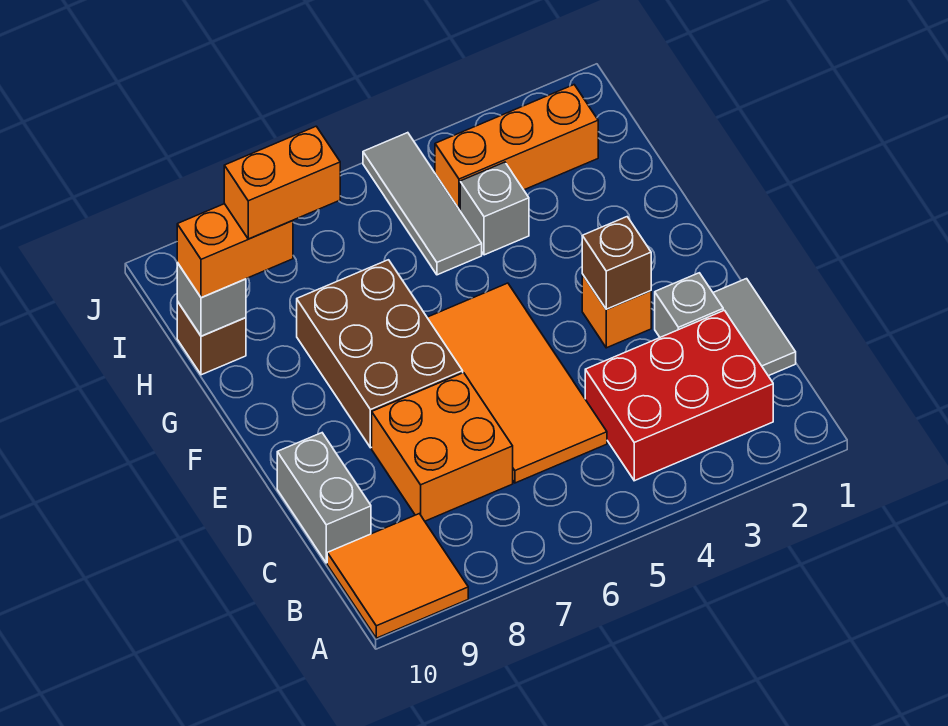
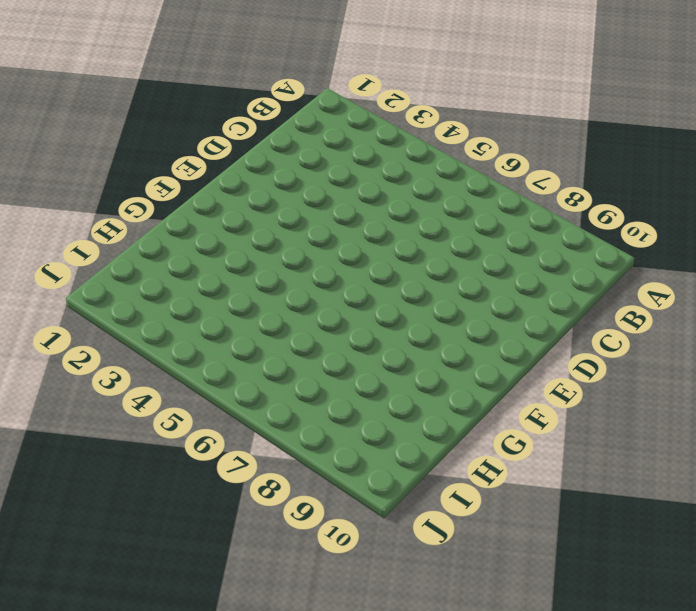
none -> orange tile A9:B10 level 1
none -> red brick B2:C4 level 1
none -> grey tile C1:D1 level 1

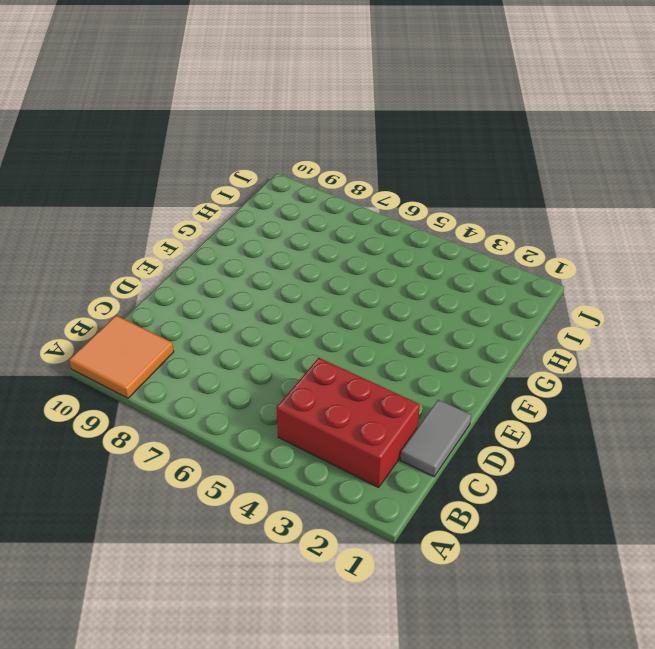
none -> orange tile C5:F6 level 1
none -> orange brick C7:D8 level 1
none -> grey brick C10:D10 level 1

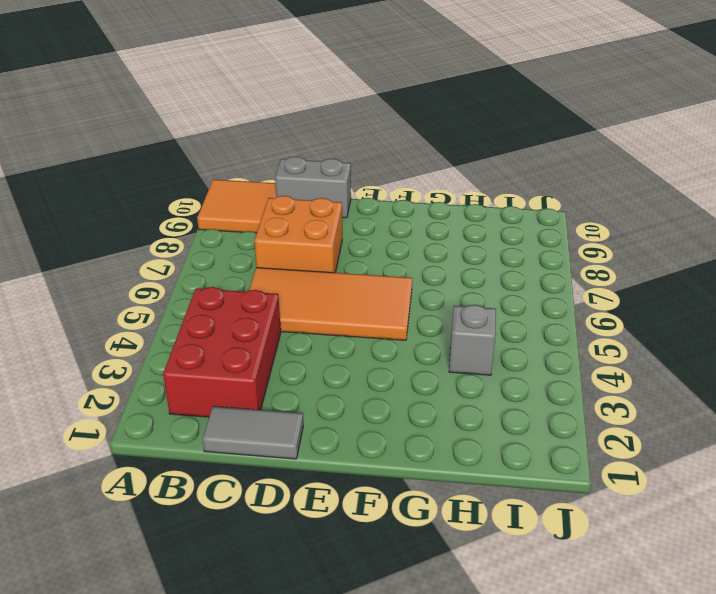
none -> grey brick D2 level 1
none -> orange brick E3 level 1
none -> brown brick E7:G8 level 1

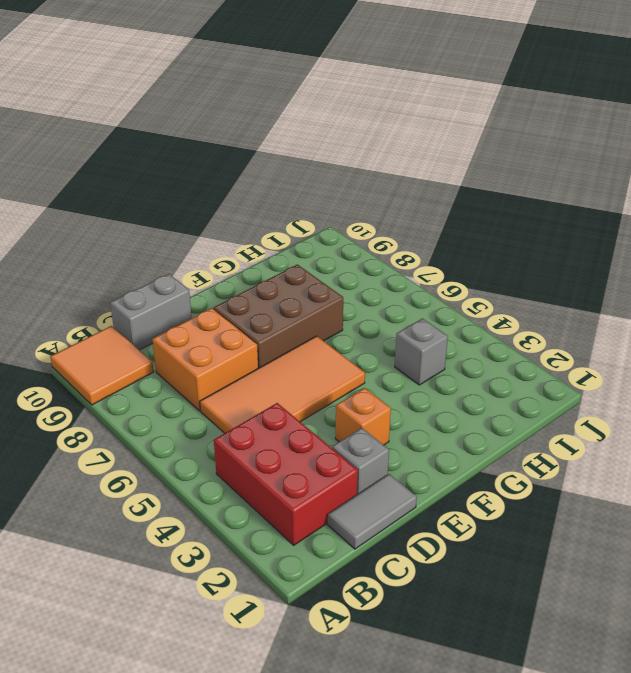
none -> grey tile H5:J5 level 1
none -> brown brick H10 level 1
none -> orange brick I2:I4 level 1

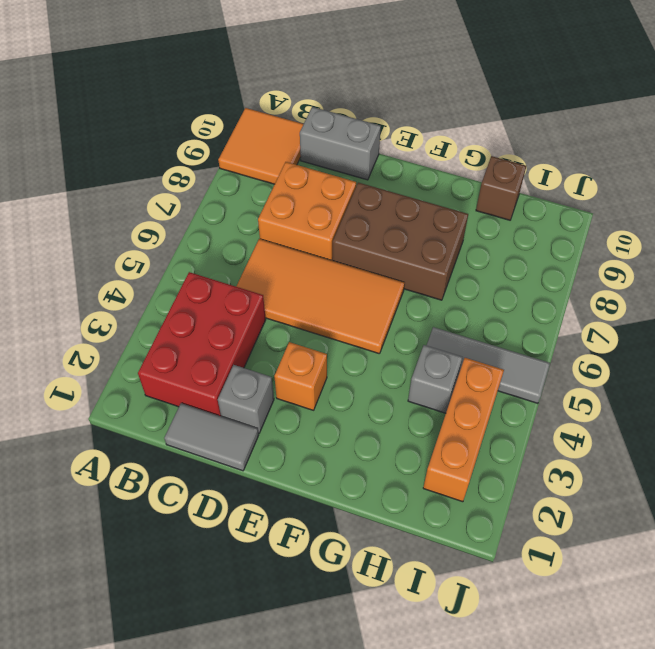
none -> brown brick E3 level 2
none -> grey brick H10 level 2
none -> orange brick H9:H10 level 3

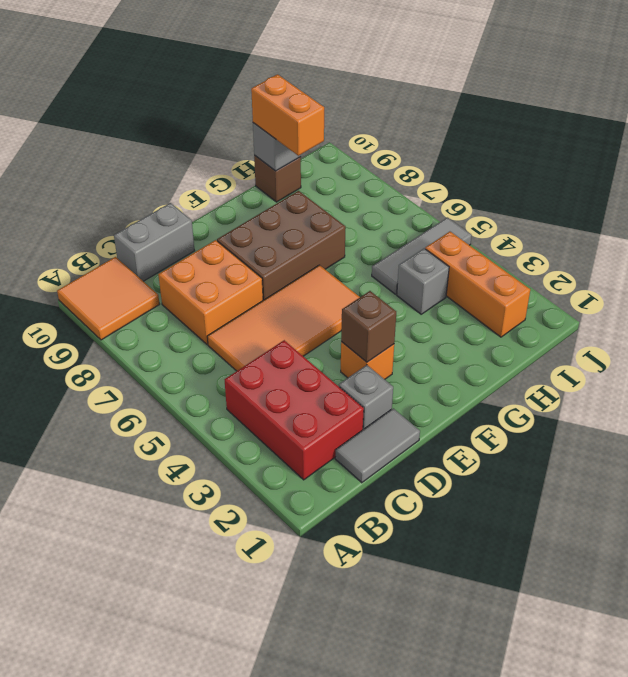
none -> orange brick H8:H9 level 4

